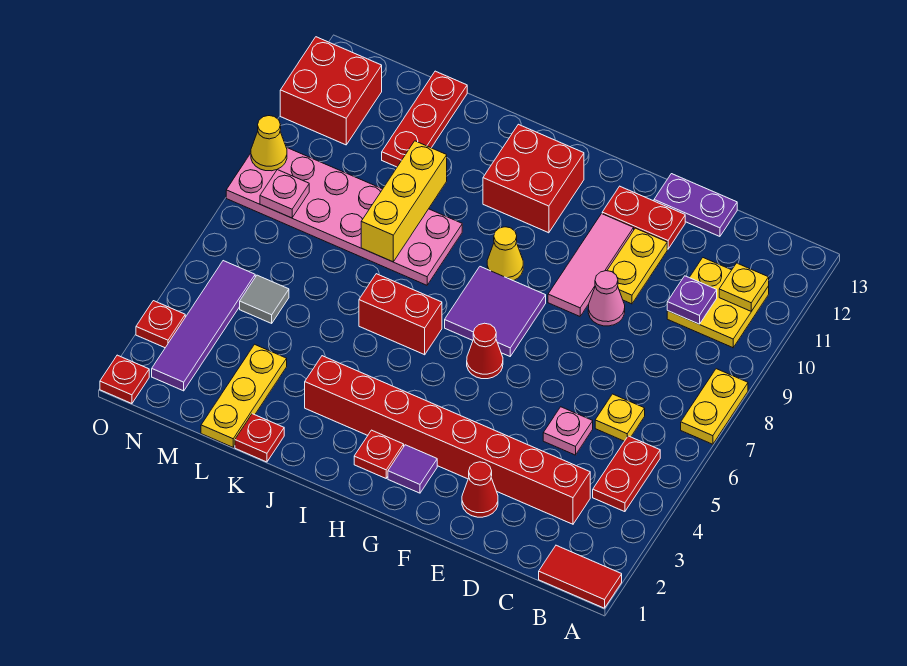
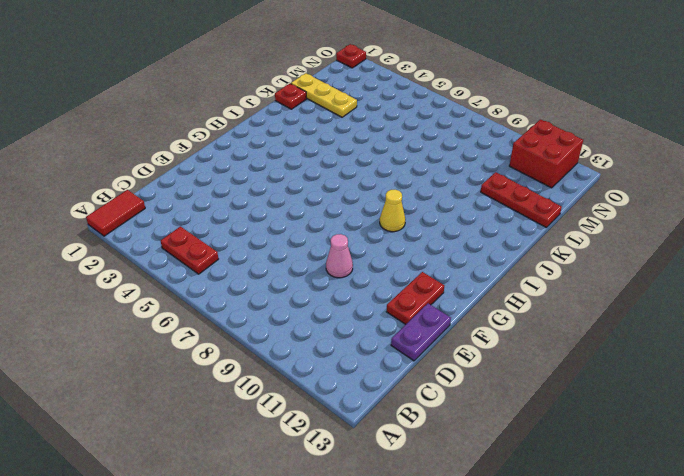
none -> yellow plate A7:A8 level 1
none -> yellow plate B10:C11 level 1
none -> red brick C3:J3 level 1
none -> yellow plate C6 level 1

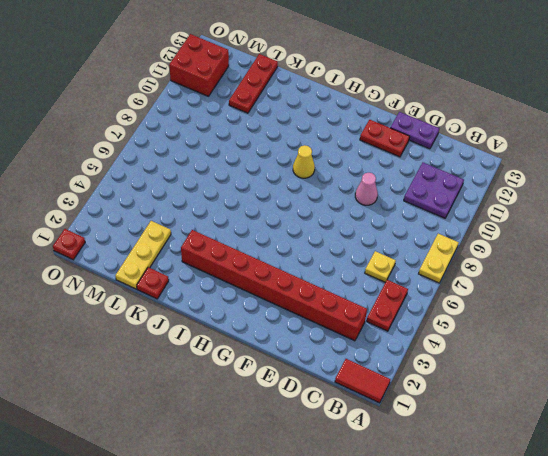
purple plate B10:C11 level 1 -> yellow plate B10:C11 level 1
none -> pink plate D5 level 1
none -> red cone E2 level 1
none -> yellow plate E10:E11 level 1
none -> pink tile F9:F11 level 1

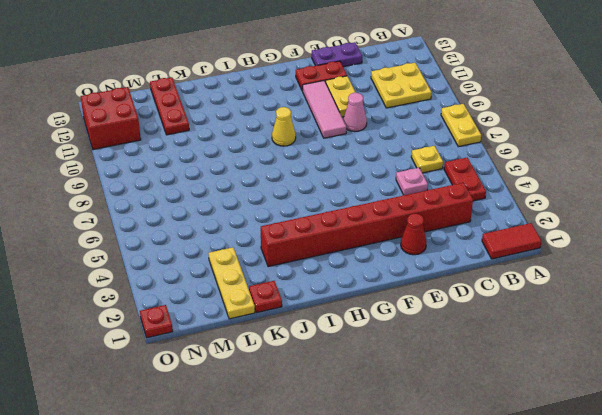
none -> purple tile G2 level 1
none -> red cone G6 level 1
none -> purple tile G7:H8 level 1
none -> red plate H2 level 1

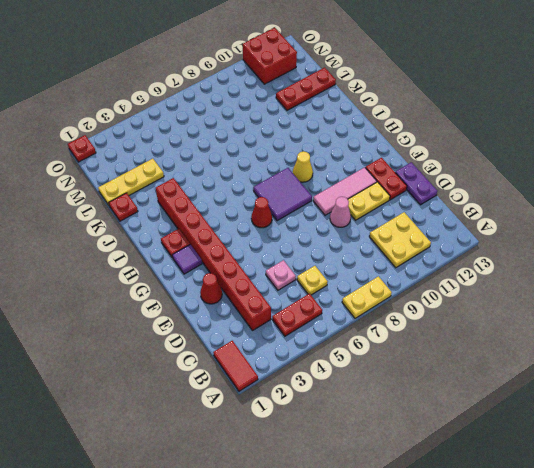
none -> red brick H11:I12 level 1
none -> red brick I6:J6 level 1
none -> pink plate J8:O9 level 1
none -> grey tile M5 level 1

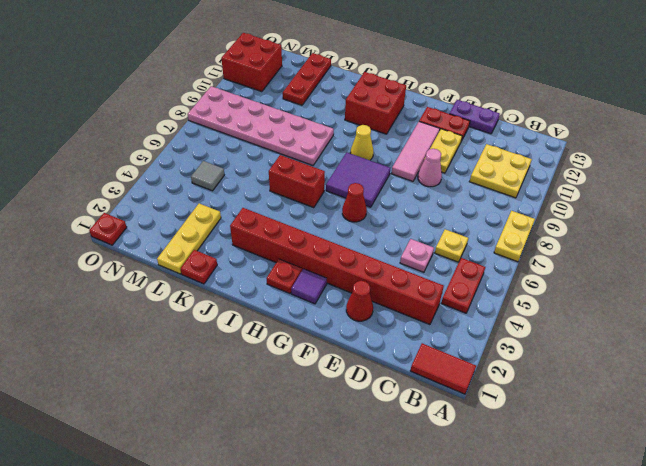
none -> purple tile N2:N5 level 1
none -> red plate O3 level 1
none -> yellow plate B11 level 2
none -> purple plate C10 level 2

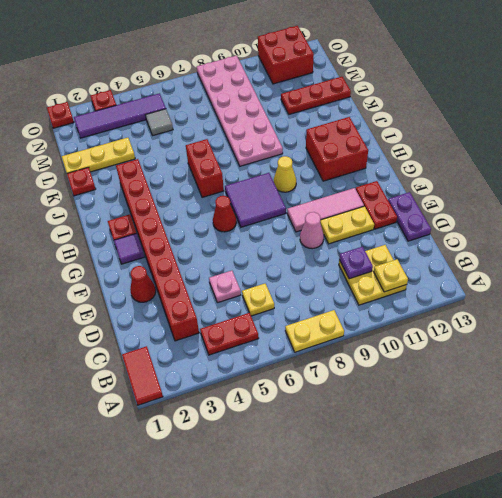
none -> yellow brick K8:K10 level 2
none -> pink plate N8 level 2
none -> yellow cone O9 level 2

